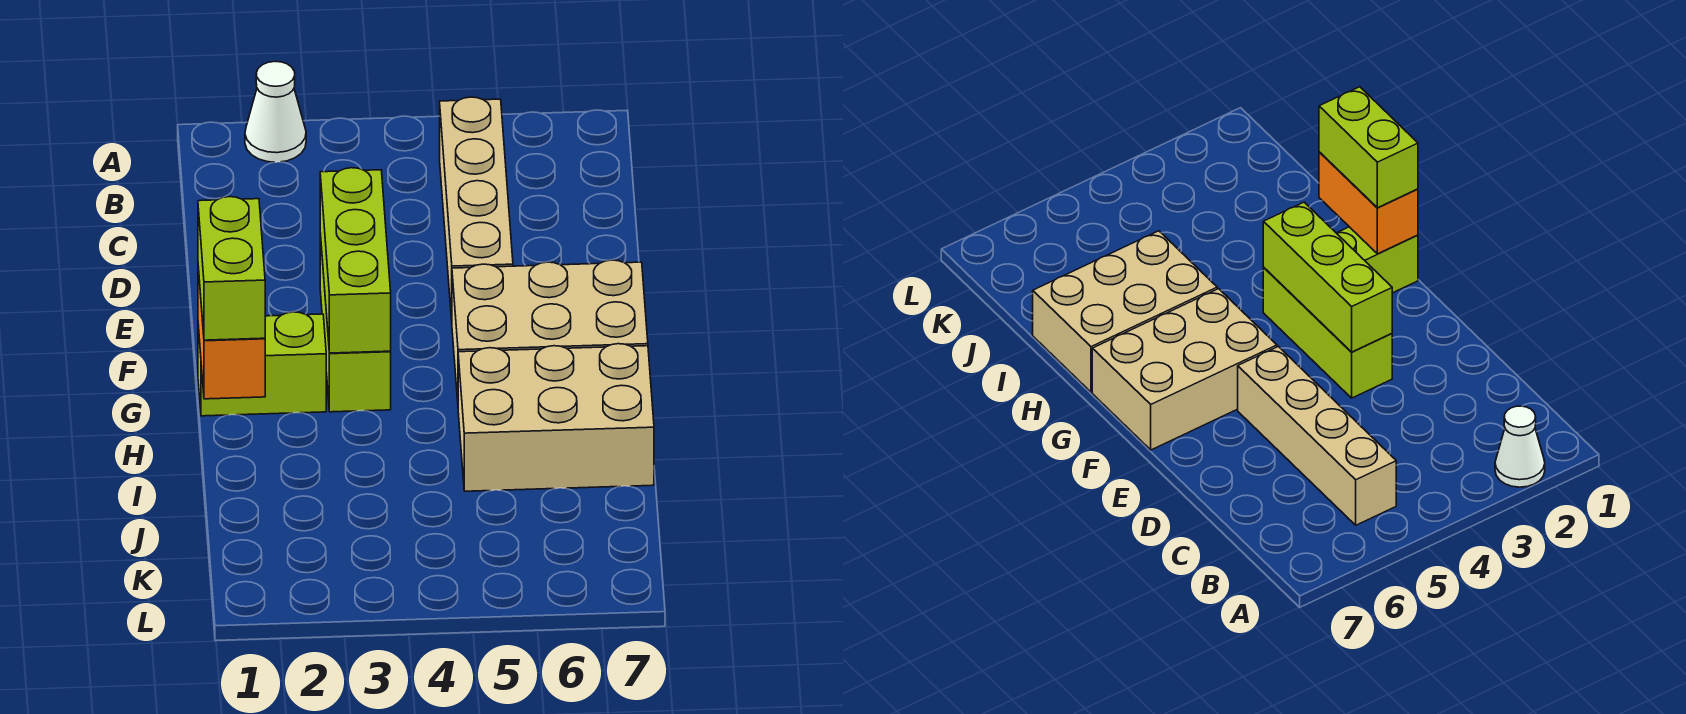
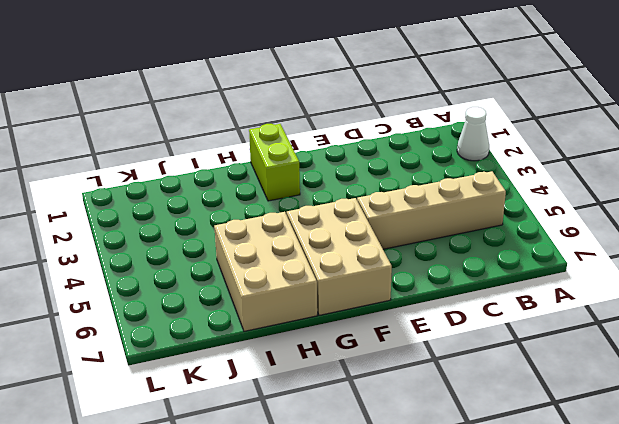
none -> lime brick E3:G3 level 1
none -> lime brick E3:G3 level 2

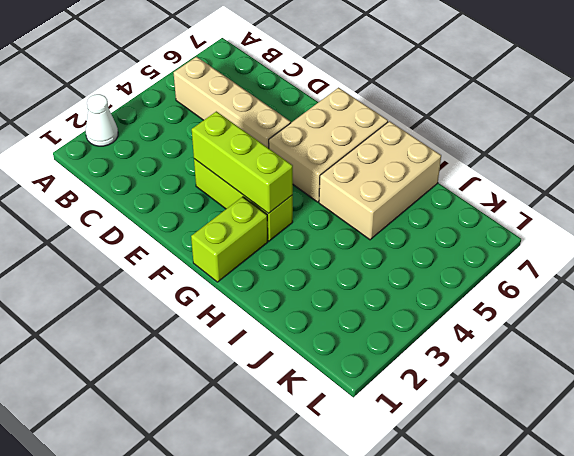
none -> orange brick G1:H1 level 2
none -> lime brick G1:H1 level 3

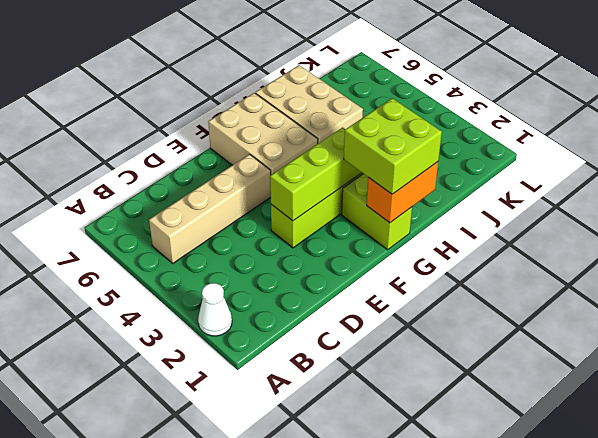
lime brick G1:H2 level 3 -> lime brick G1:H1 level 3

